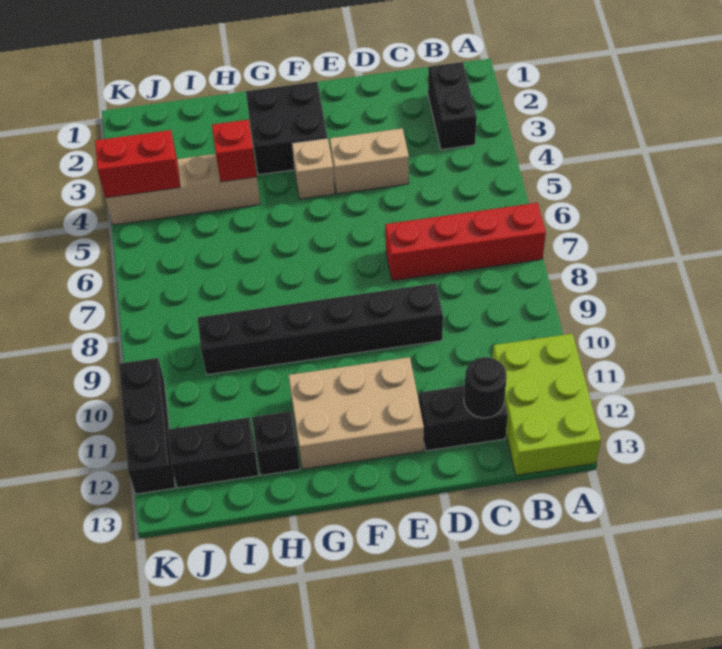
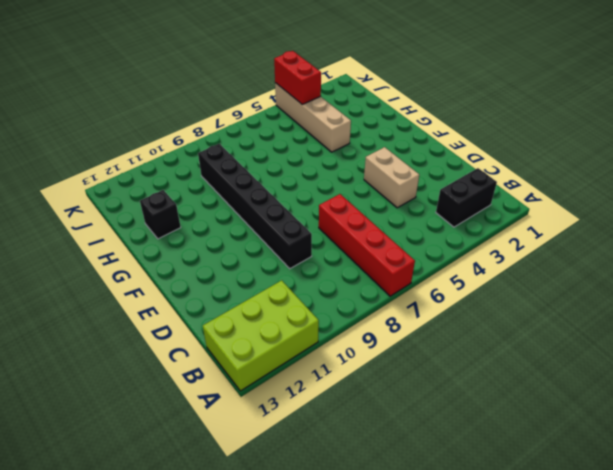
none -> black brick C12:D12 level 1
none -> tan brick E11:G12 level 1
none -> black brick F2:G3 level 1

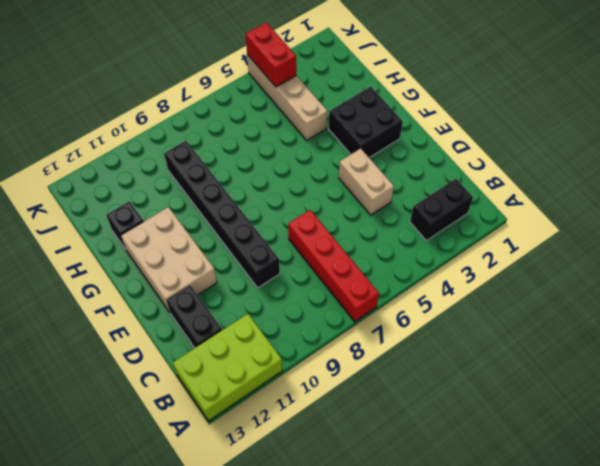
none -> tan brick F4 level 1
none -> black brick I12:J12 level 1
none -> black brick K10:K12 level 1

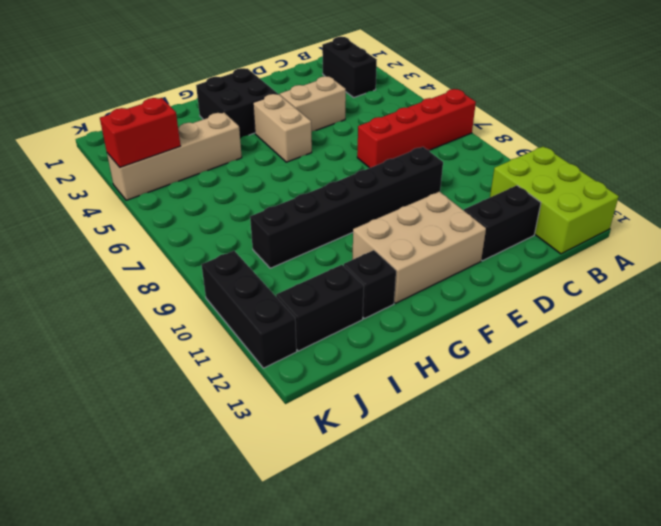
tan brick F4:F5 level 1 -> tan brick F4 level 1
none -> black round brick C12 level 2
none -> red brick H4 level 2

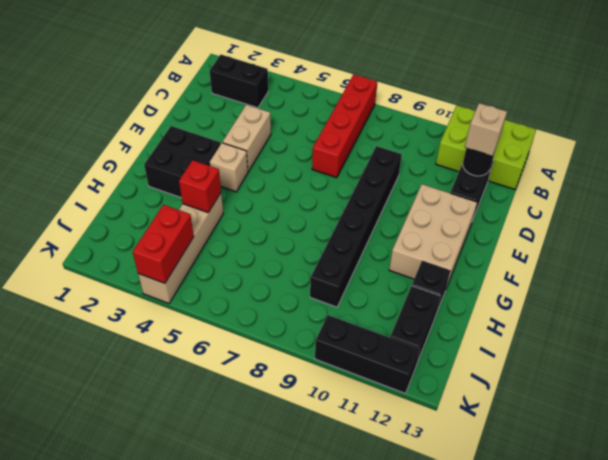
tan brick C12 level 3 -> none

